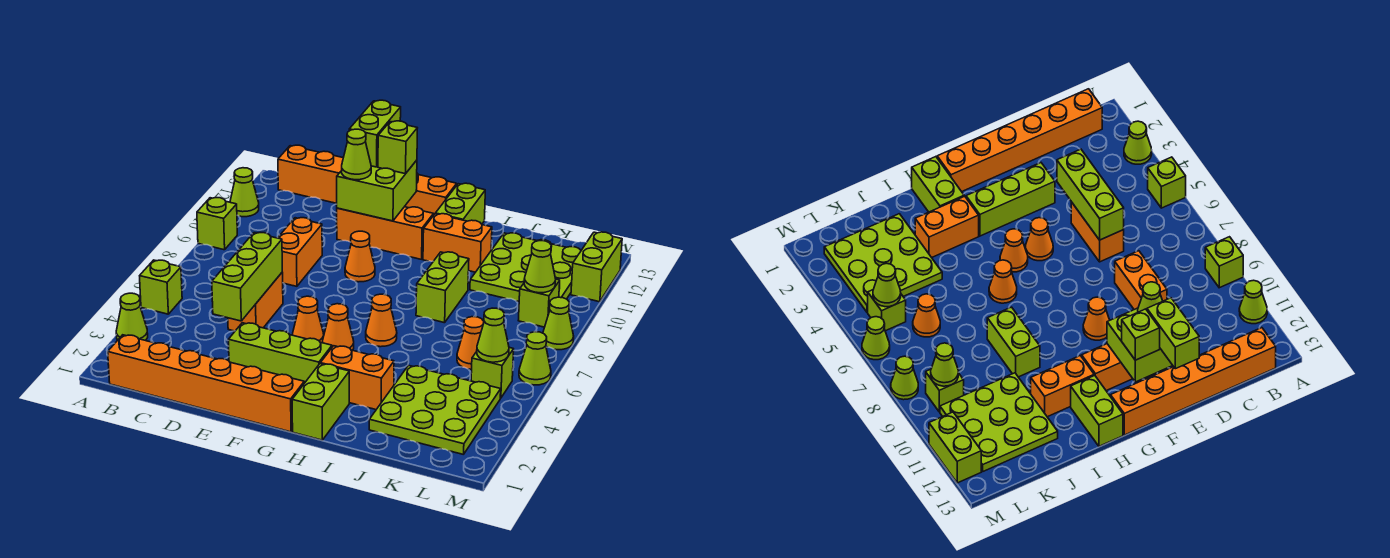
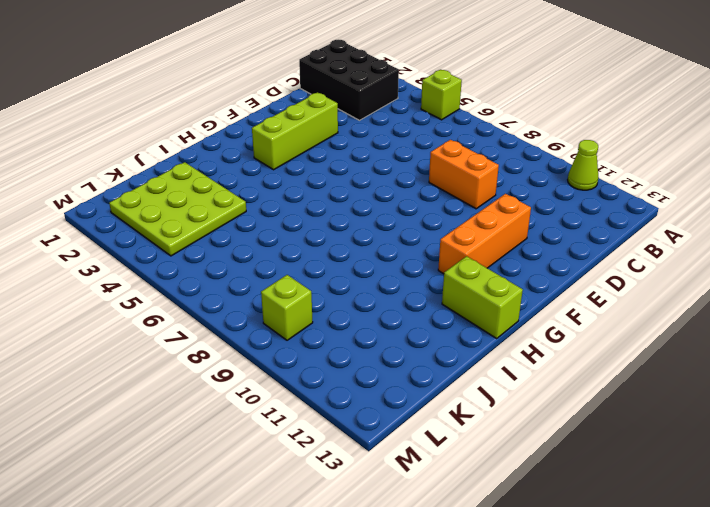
black brick B1:C3 level 1 -> orange brick B1:G1 level 1
none -> lime cone A3 level 1
none -> lime brick A9 level 1
none -> orange brick B13:G13 level 1
none -> orange brick D5:D6 level 1

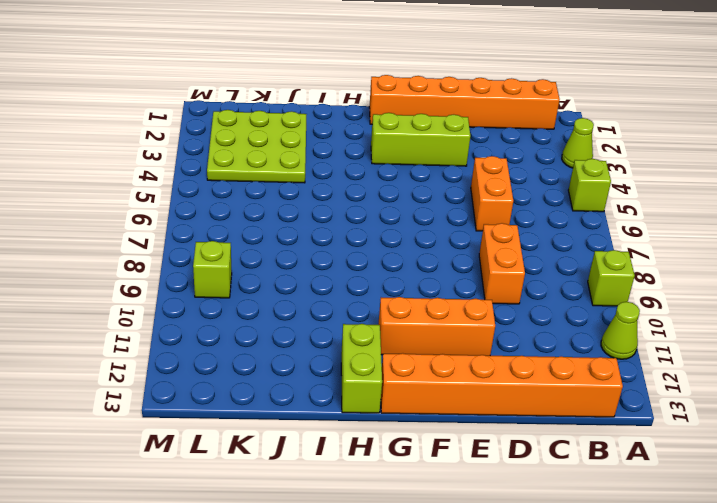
none -> orange cone F5 level 1
none -> orange cone F9 level 1
none -> orange cone G5 level 1
none -> lime brick H1:H2 level 1

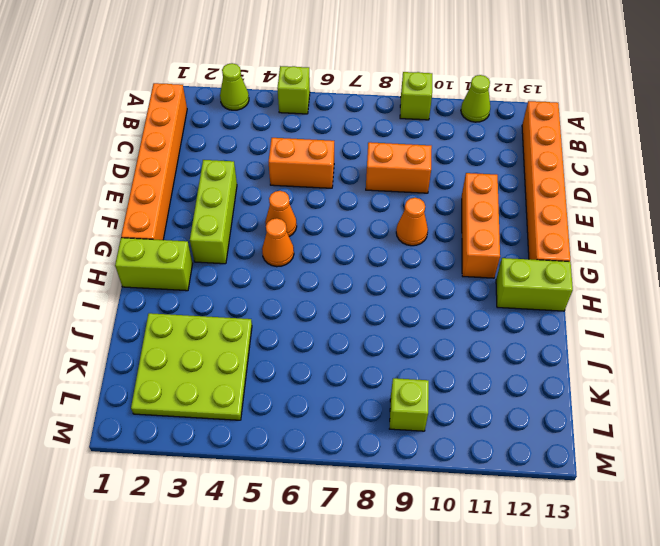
none -> orange brick H3:I3 level 1
none -> orange cone H6 level 1
none -> orange brick H11:I11 level 1
none -> lime brick I8:I9 level 1

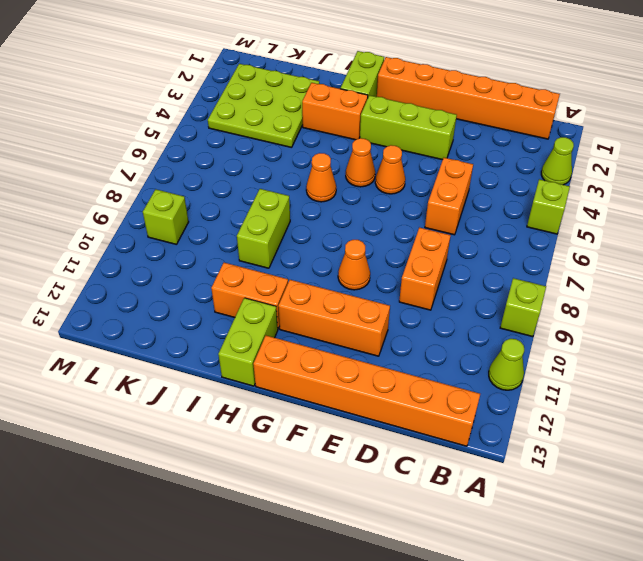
none -> lime plate J10:L12 level 1
none -> orange cone K6 level 1
none -> lime brick L5 level 1
none -> lime cone M6 level 1

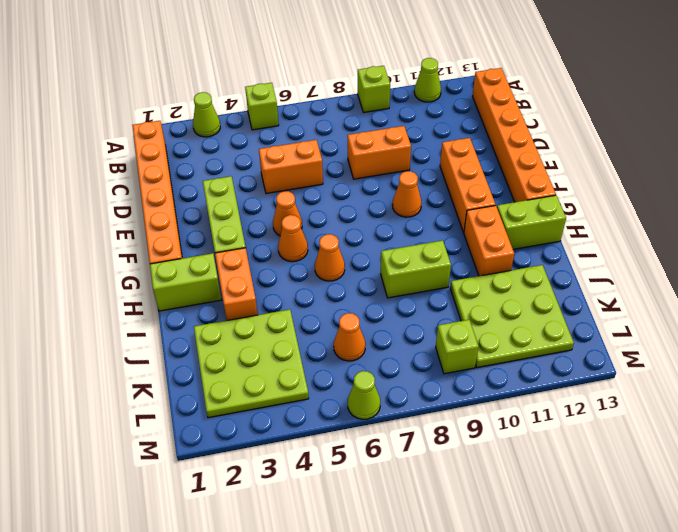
none -> lime brick L5 level 1
none -> lime cone M8 level 1
none -> lime brick M11:M12 level 1
none -> lime brick D4:D6 level 2

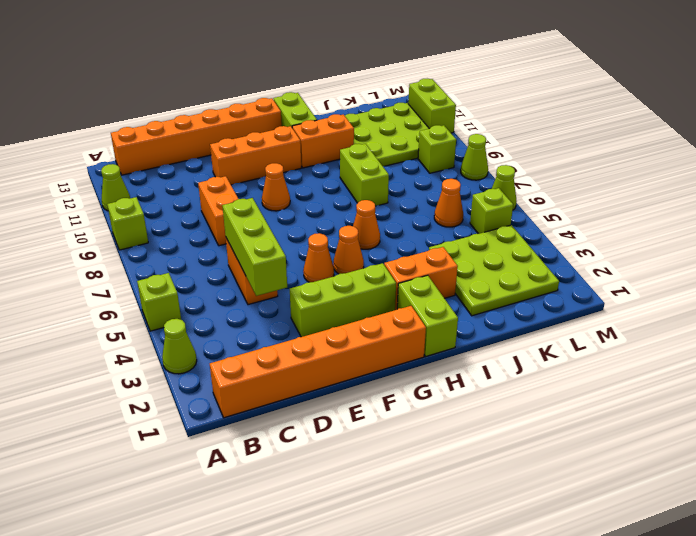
none -> lime brick E11:F12 level 2
none -> lime cone L5 level 2
none -> lime cone L9 level 2
none -> lime cone E11 level 3

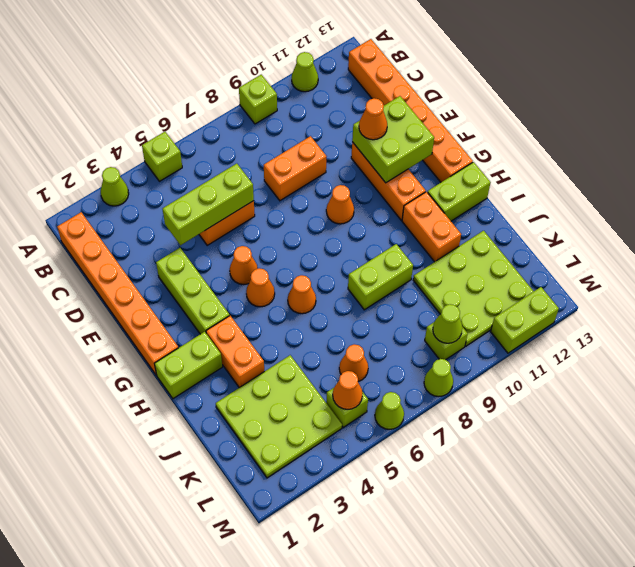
orange cone E11 level 3 -> lime cone E11 level 3
orange cone L5 level 2 -> lime cone L5 level 2
none -> lime brick E12:E13 level 3
none -> lime brick F12 level 3

